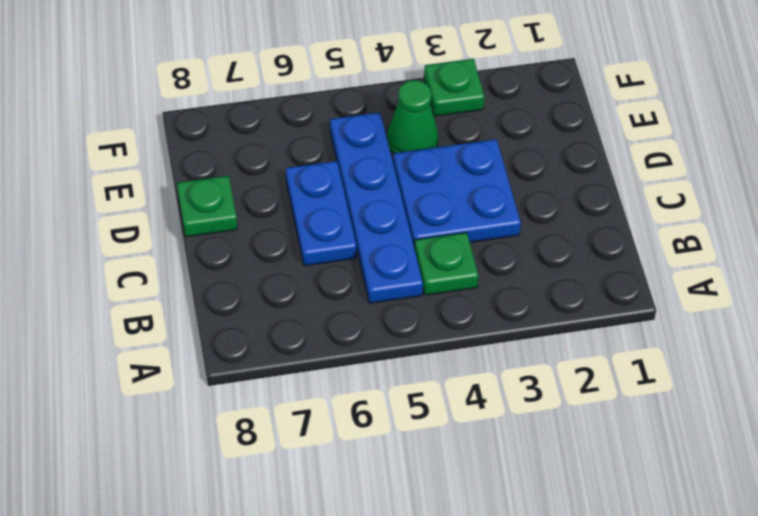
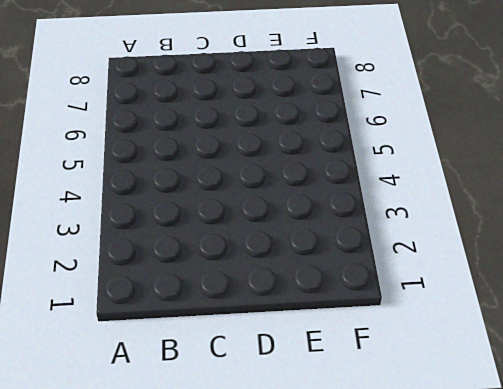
none -> green plate B4 level 1
none -> blue plate B5:E5 level 1

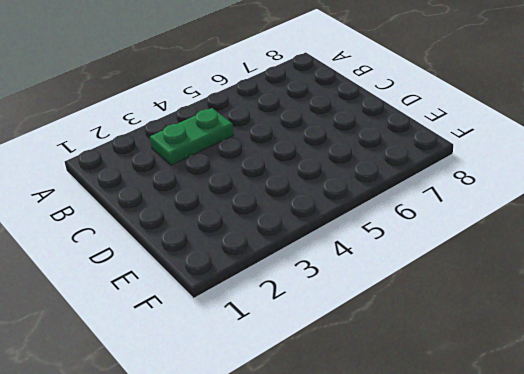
green plate B3:B4 level 1 -> green plate B4 level 1
none -> blue plate B5:E5 level 1
none -> blue plate C3:D4 level 1

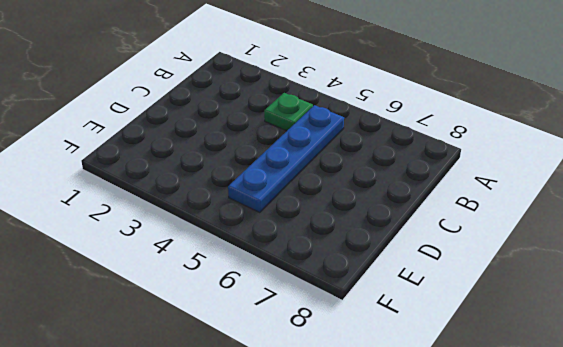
none -> blue plate C3:D4 level 1
none -> blue plate C6:D6 level 1

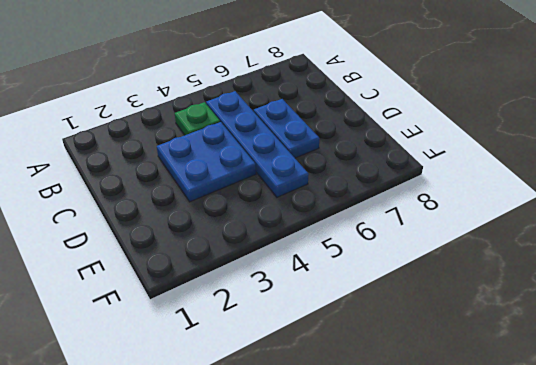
none -> green plate D8 level 1
none -> green cone E4 level 1

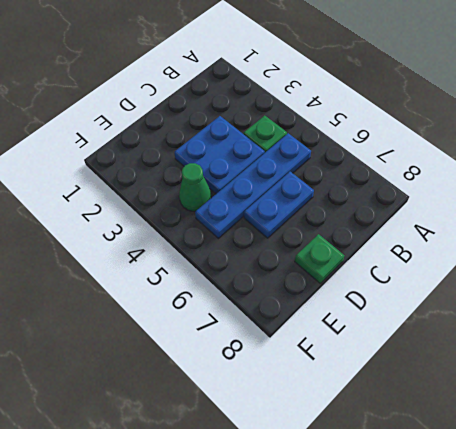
none -> green plate F3 level 1

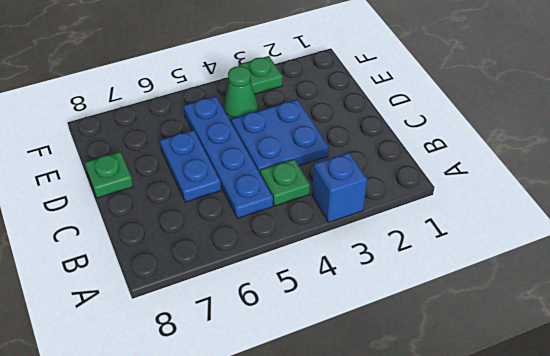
blue brick A3 level 1 -> none

